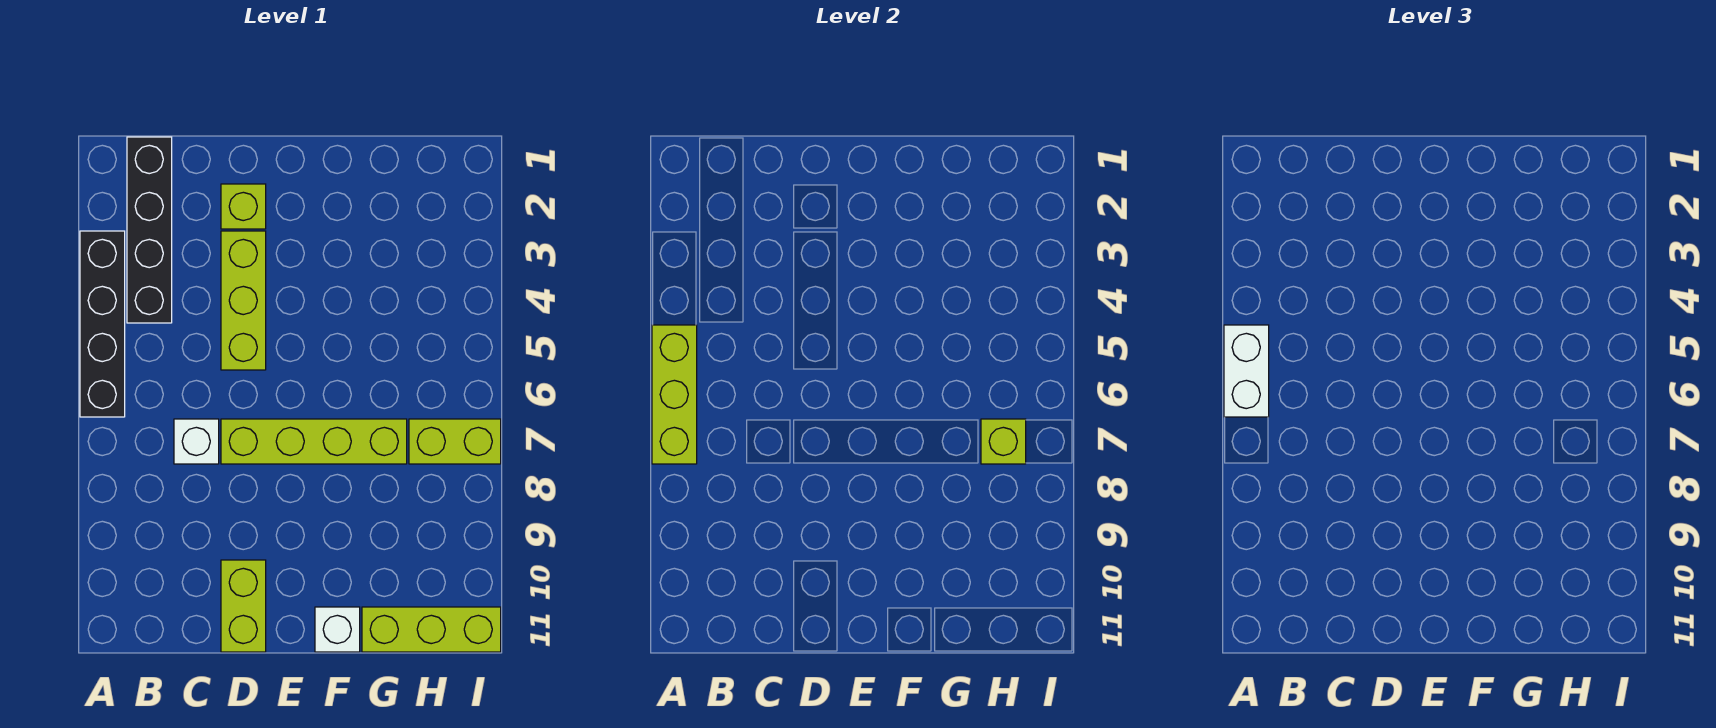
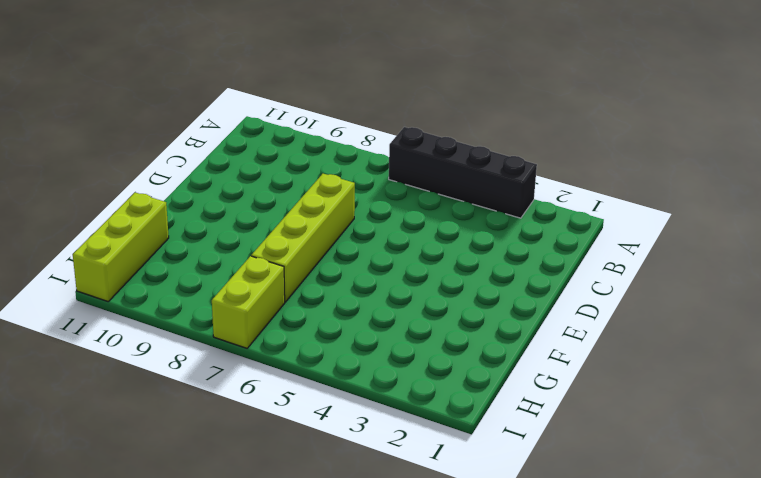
none -> black brick B1:B4 level 1
none -> white brick C7 level 1
none -> lime brick D2 level 1

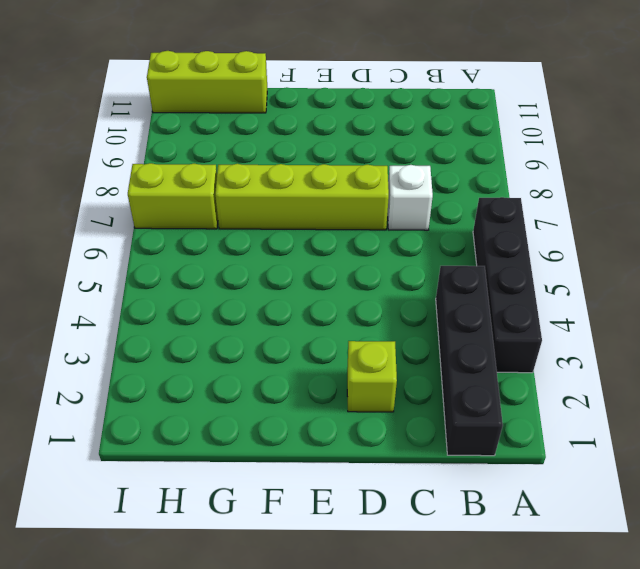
none -> lime brick D3:D5 level 1
none -> lime brick D10:D11 level 1
none -> white brick F11 level 1

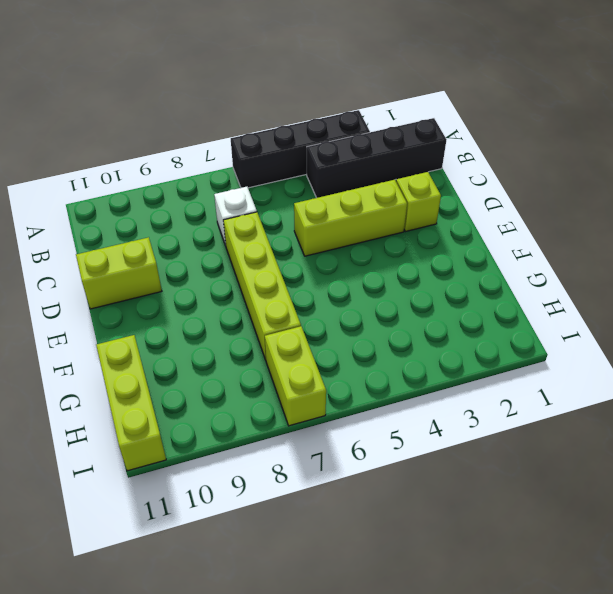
none -> white brick F11 level 1
none -> lime brick A5:A7 level 2
none -> lime brick H7 level 2

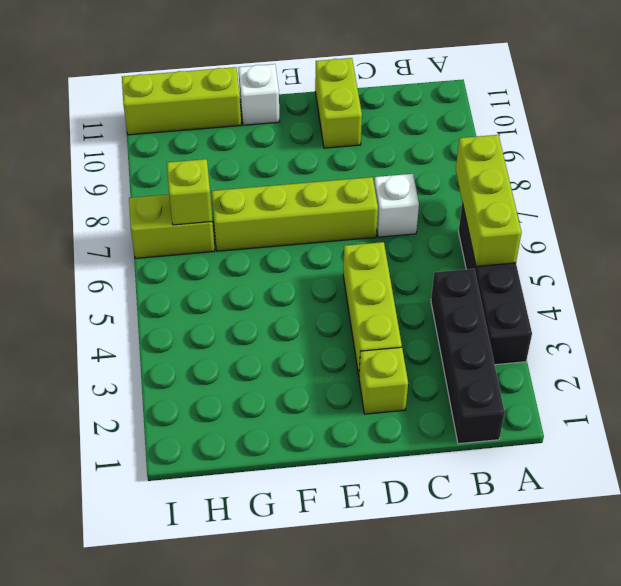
none -> white brick A5:A6 level 3

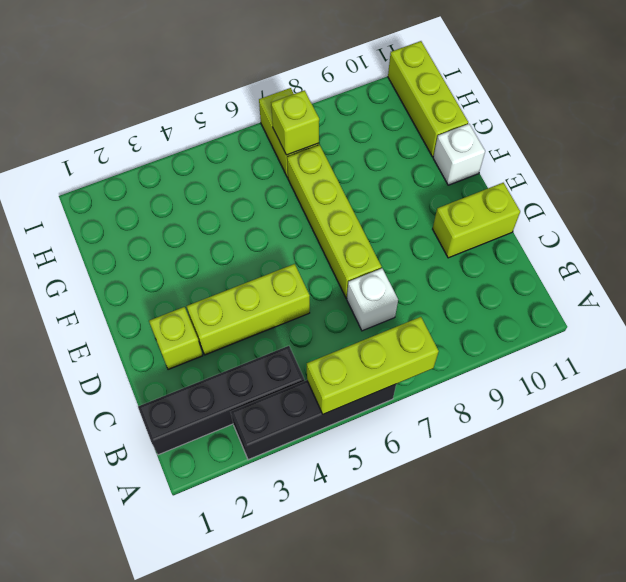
none -> white brick A5:A6 level 3

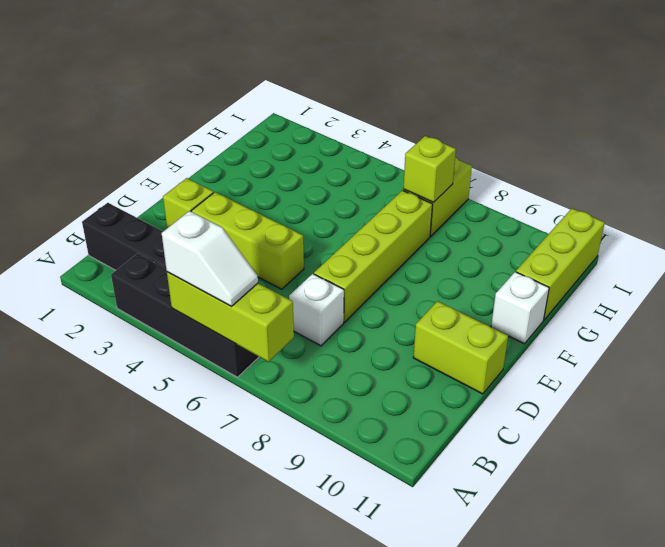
white slope A5:A6 level 3 top 5 -> white brick A5:A6 level 3

